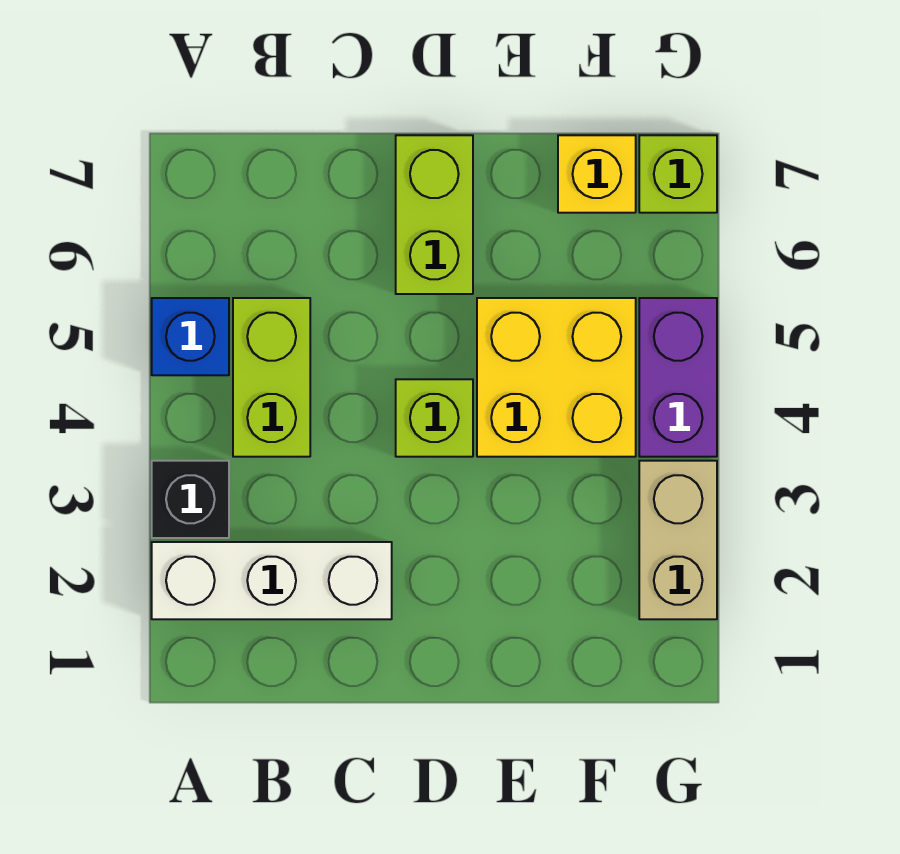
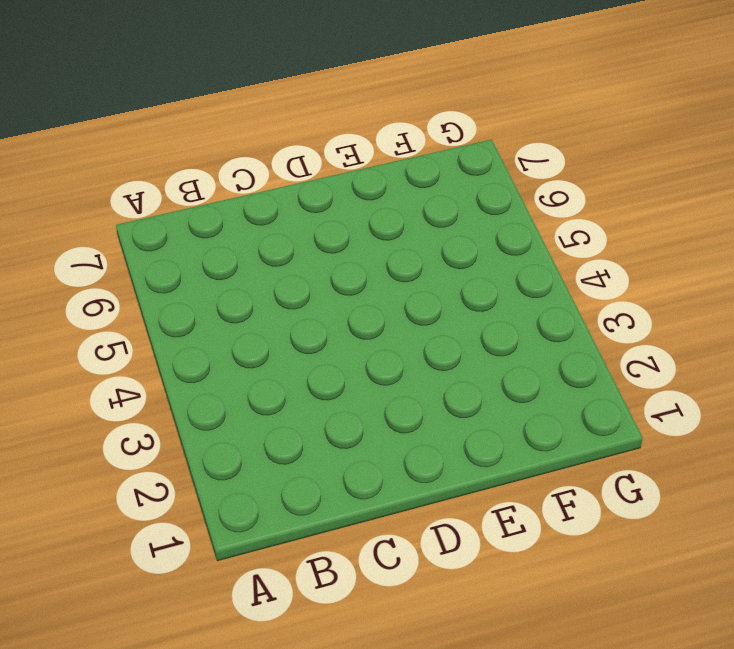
none -> white brick A2:C2 level 1
none -> black brick A3 level 1

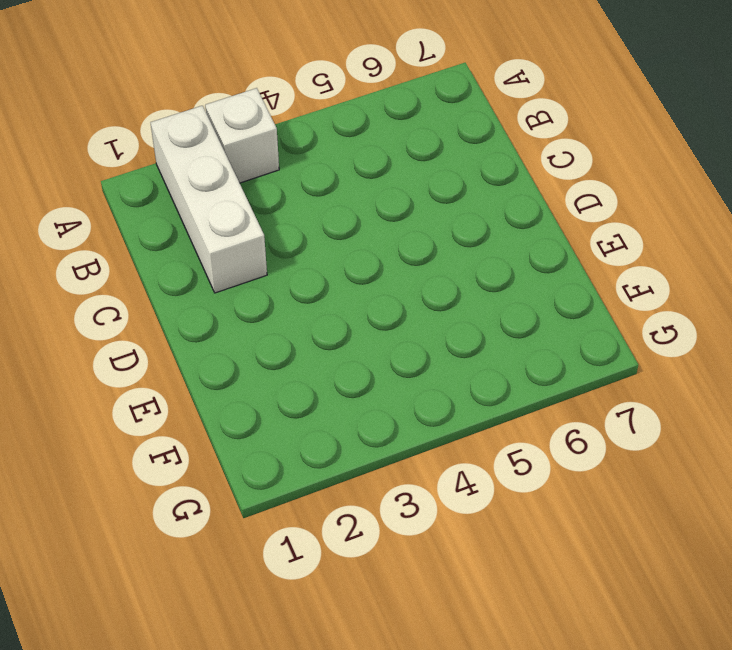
white brick A3 level 1 -> black brick A3 level 1
none -> blue brick A5 level 1
none -> lime brick B4:B5 level 1

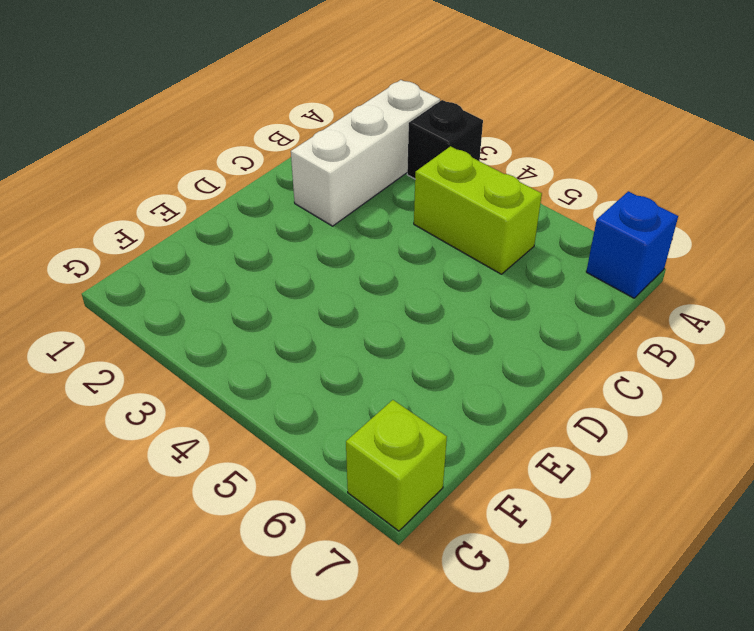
blue brick A7 level 1 -> blue brick A5 level 1
none -> lime brick D4 level 1
none -> lime brick D6:D7 level 1

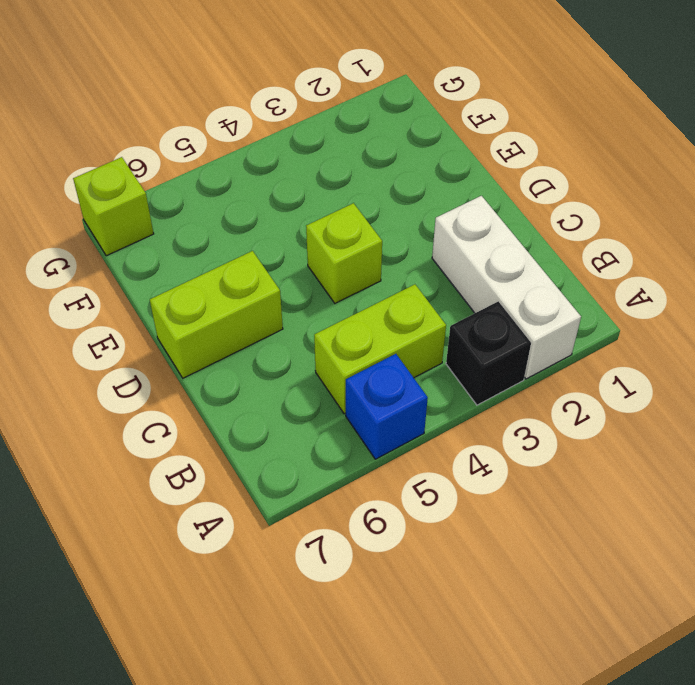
none -> yellow brick E4:F5 level 1
none -> yellow brick F7 level 1

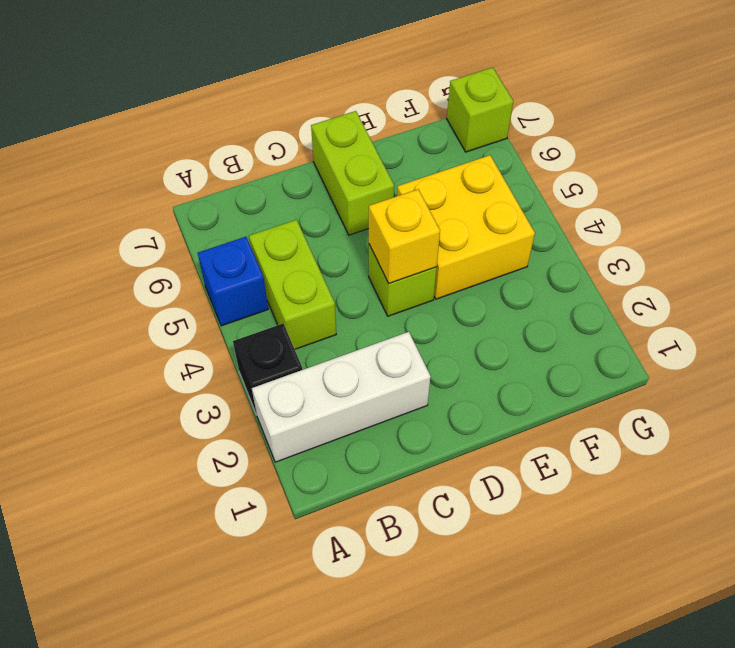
yellow brick D4 level 2 -> yellow brick F7 level 1
none -> tan brick G2:G3 level 1
none -> purple brick G4:G5 level 1

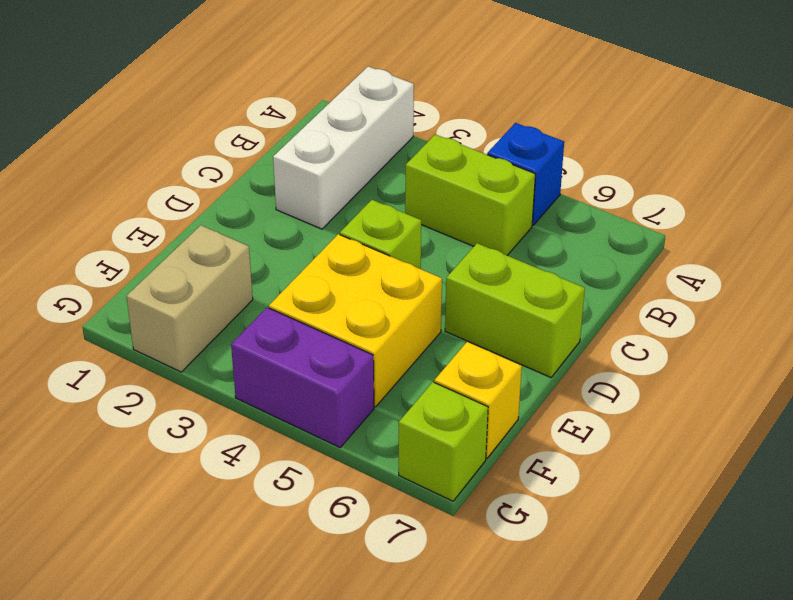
tan brick F2:G2 level 1 -> tan brick G2:G3 level 1
none -> black brick A3 level 1

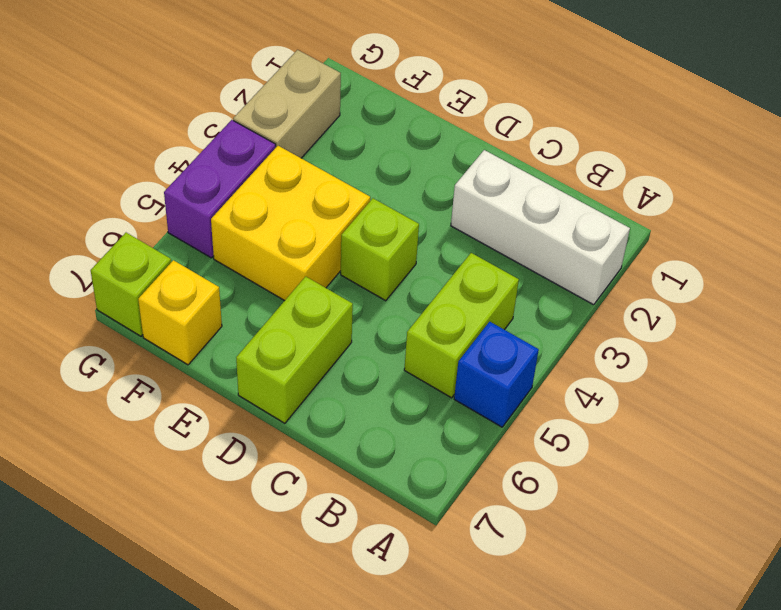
none -> black brick A3 level 1

